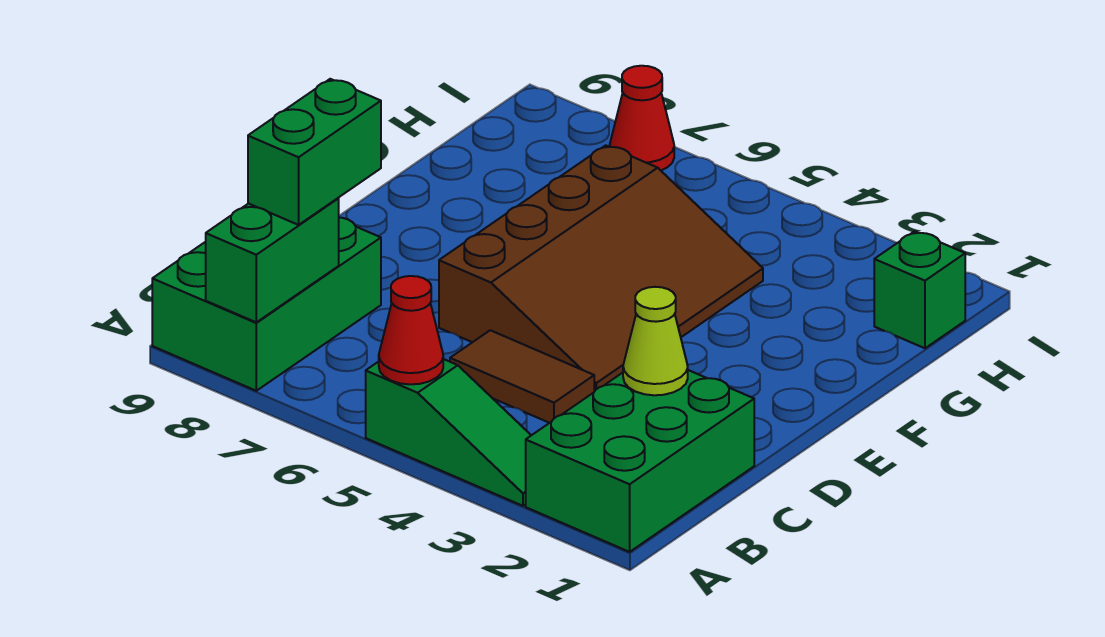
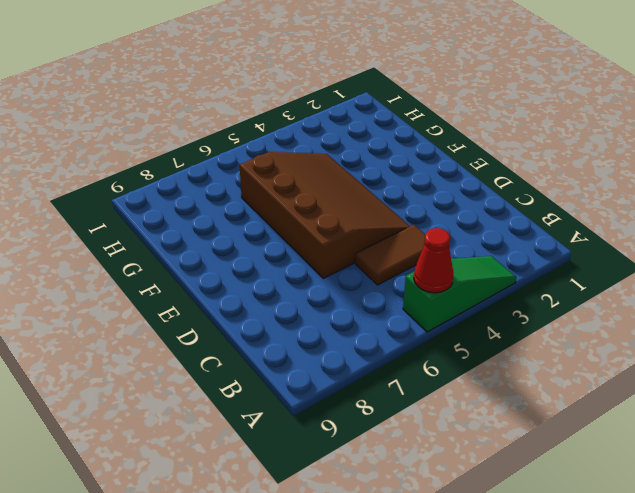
none -> green brick A1:C2 level 1
none -> green brick A8:C9 level 1

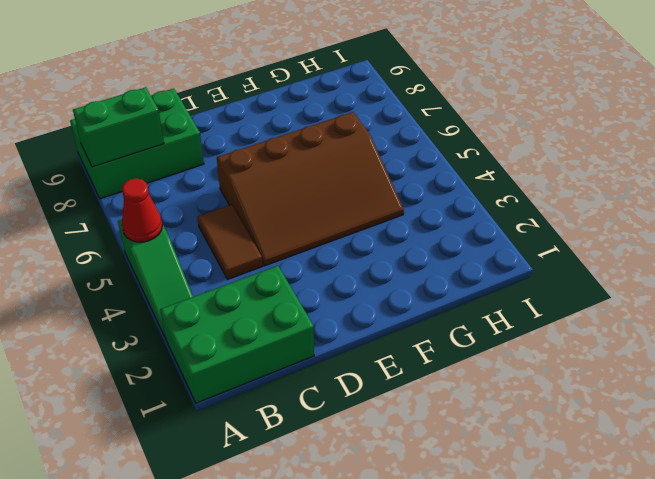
none -> green brick H1 level 1
none -> red cone I7 level 1

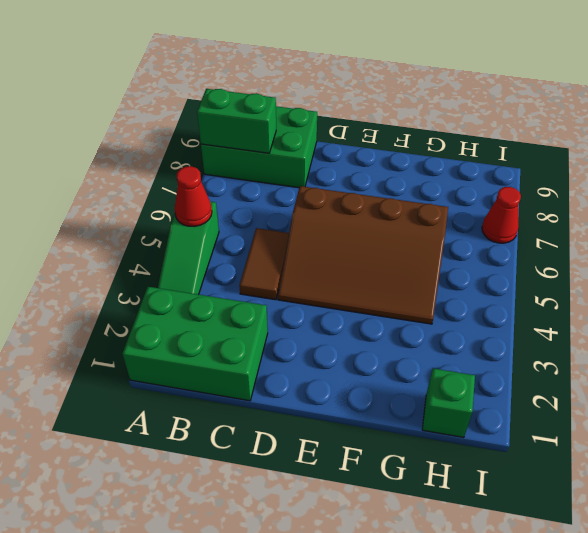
none -> lime cone C2 level 2
none -> green brick B8:C8 level 3

